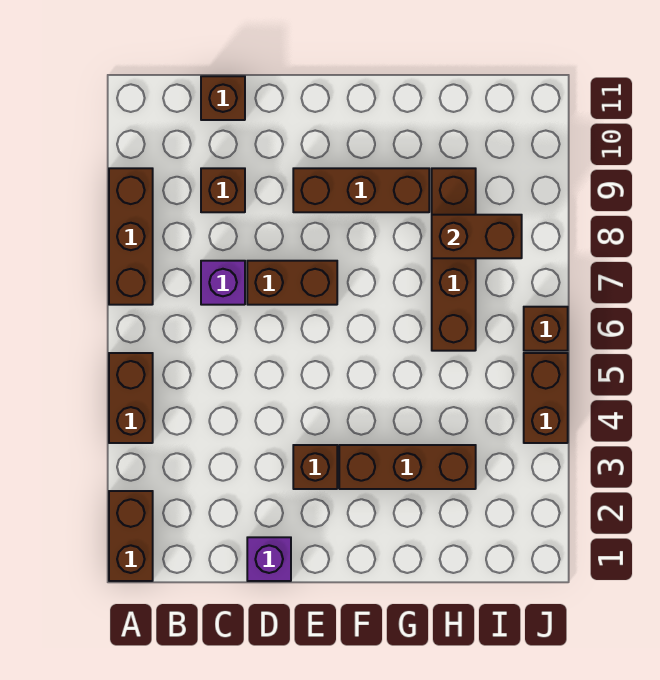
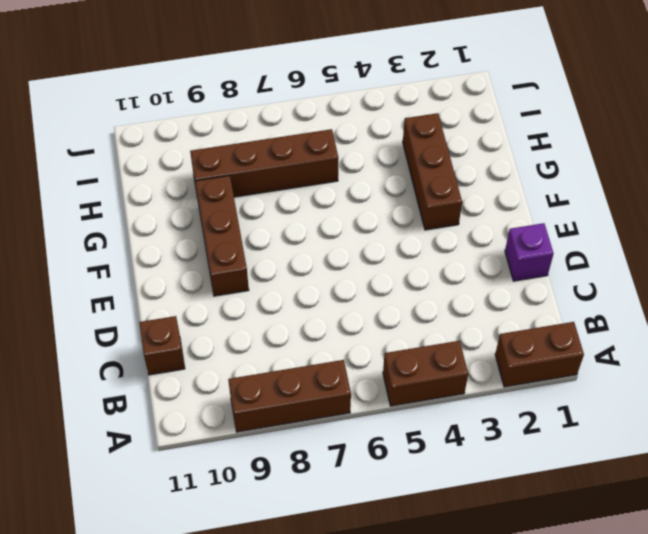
none -> purple brick C7 level 1
none -> brown brick C9 level 1
none -> brown brick D7:E7 level 1

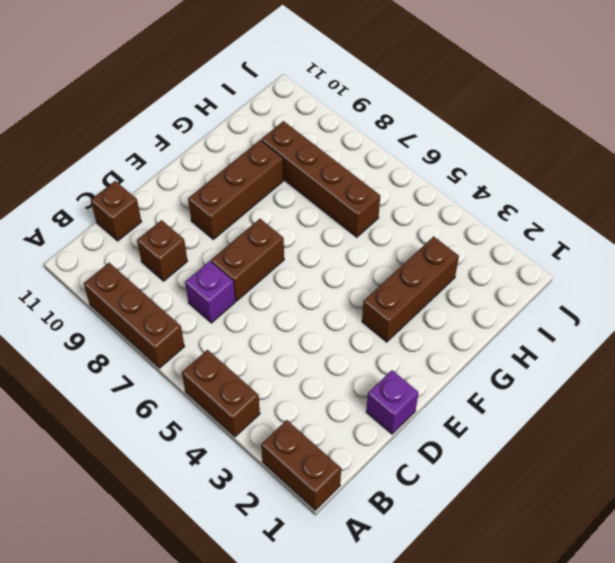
none -> brown brick E3 level 1
none -> brown brick J4:J5 level 1
none -> brown brick J6 level 1

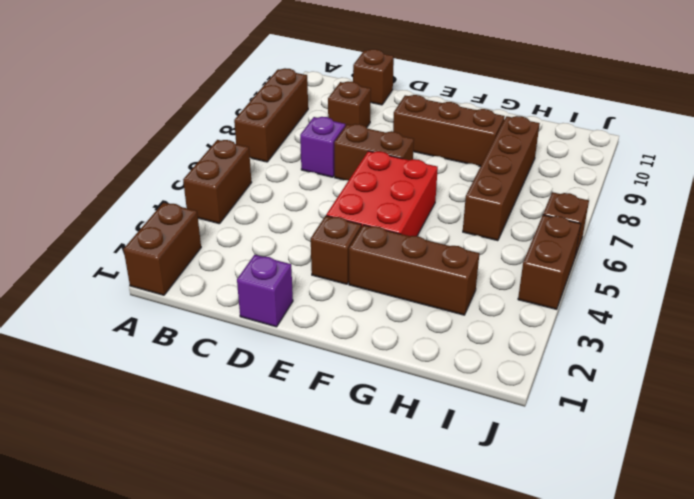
red brick E4:F6 level 1 -> none
none -> brown brick H8:I8 level 2

